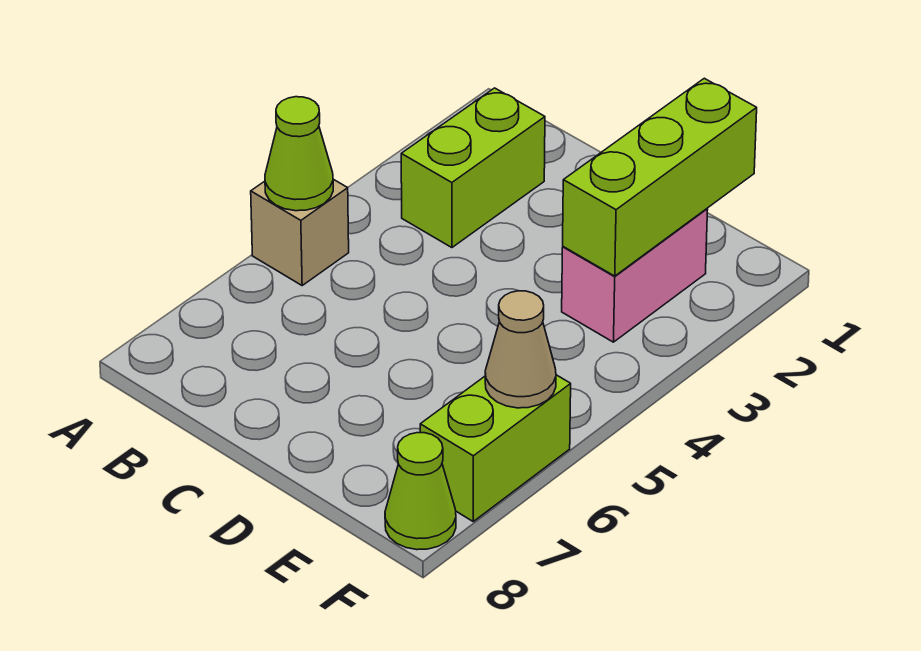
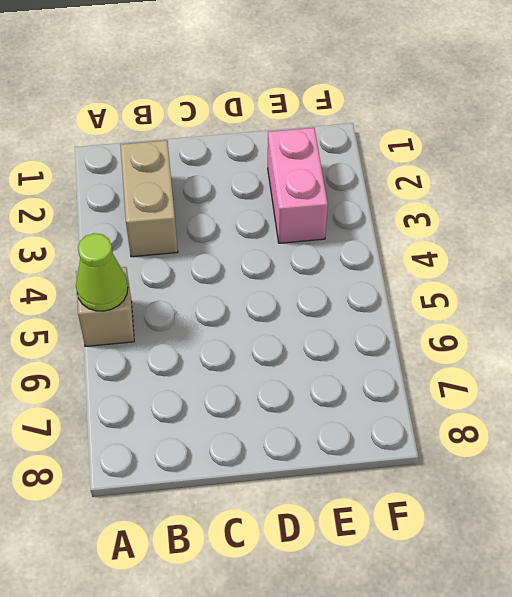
tan brick B2:B3 level 1 -> lime brick B2:B3 level 1
none -> lime brick F6:F7 level 1
none -> lime cone F8 level 1

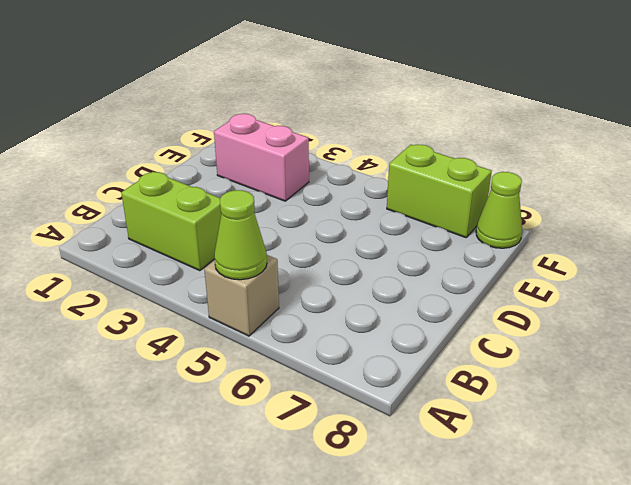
none -> lime brick E1:E3 level 2
none -> tan cone F6 level 2

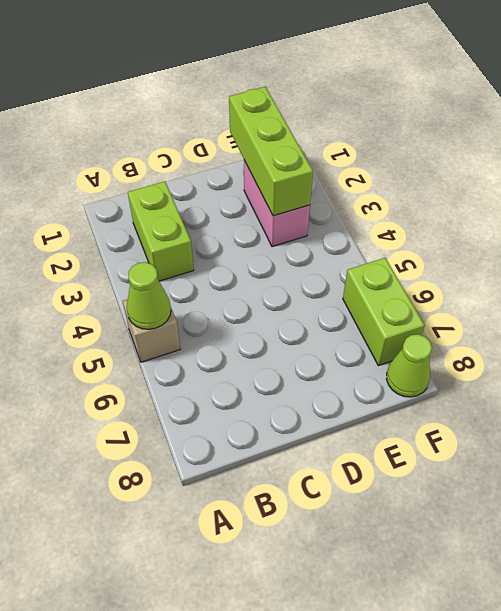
none -> tan cone F6 level 2

